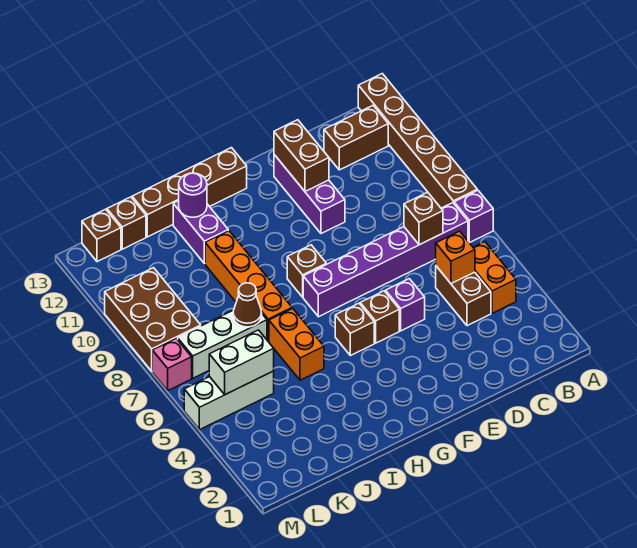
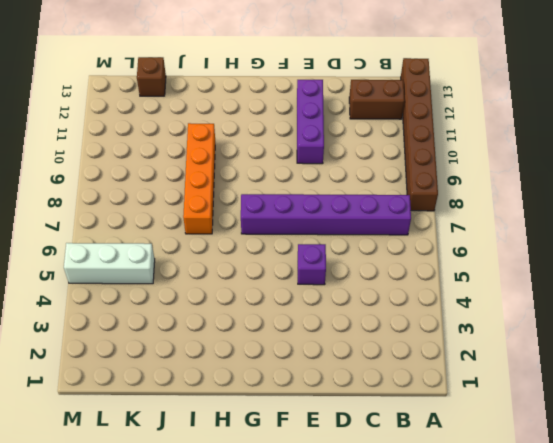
none -> purple brick A7 level 1
none -> orange brick B4:B5 level 1
none -> brown brick C4:C5 level 1

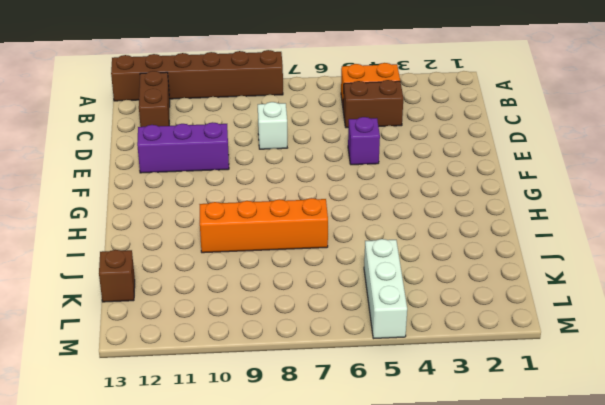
white brick D8 level 1 -> none
none -> purple brick A7 level 1
none -> purple brick B7:G7 level 1
none -> brown brick F5 level 1

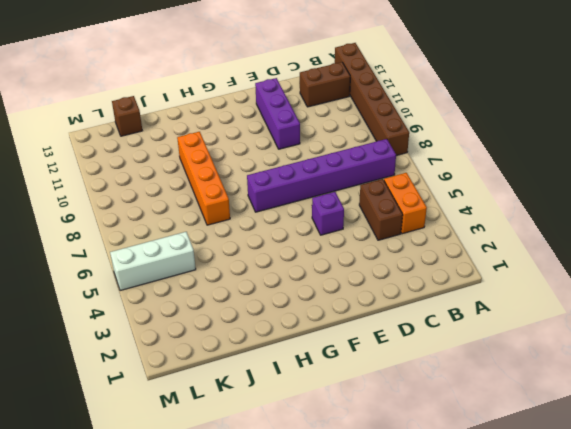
none -> purple brick A7 level 1
none -> brown brick F5 level 1
none -> brown brick G5 level 1

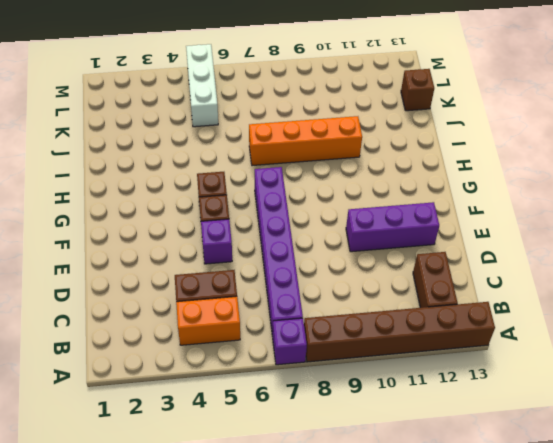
none -> brown brick G8 level 1
none -> brown brick G13:J13 level 1
none -> orange brick I5:I6 level 1

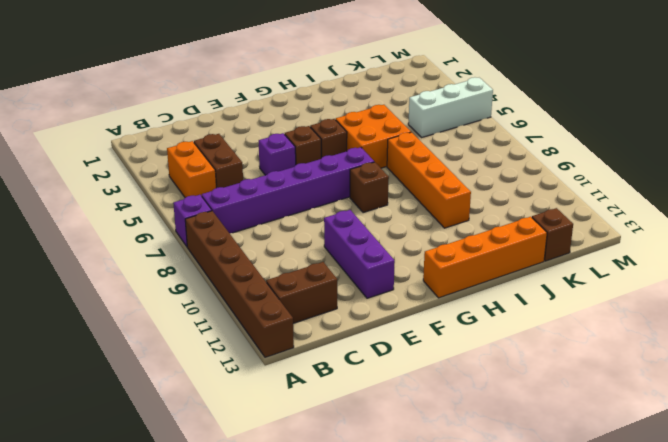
orange brick G13:J13 level 1 -> brown brick G13:J13 level 1
orange brick H5:I6 level 1 -> orange brick I5:I6 level 1
none -> purple brick I11:I12 level 1
none -> white brick J7:L7 level 1
none -> brown brick L8:M10 level 1

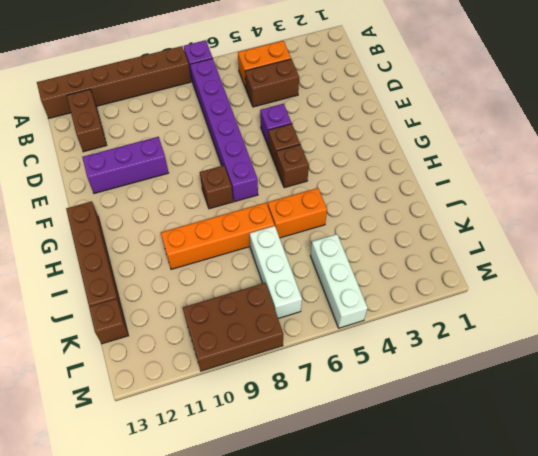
none -> purple brick I11:I12 level 1
none -> brown brick L13 level 1
none -> pink brick M7 level 1

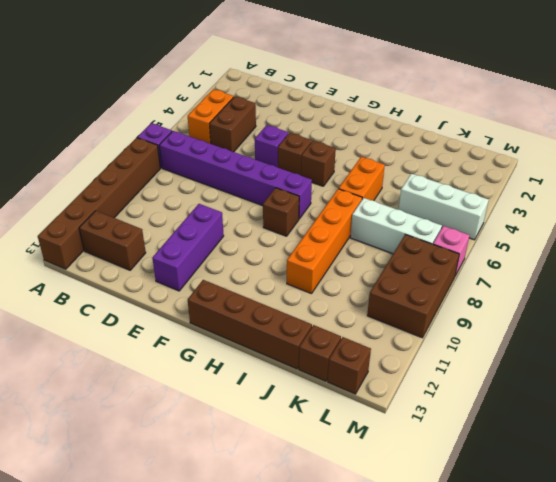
none -> purple brick I11:I12 level 1
none -> orange brick C5 level 2
none -> brown brick C7 level 2

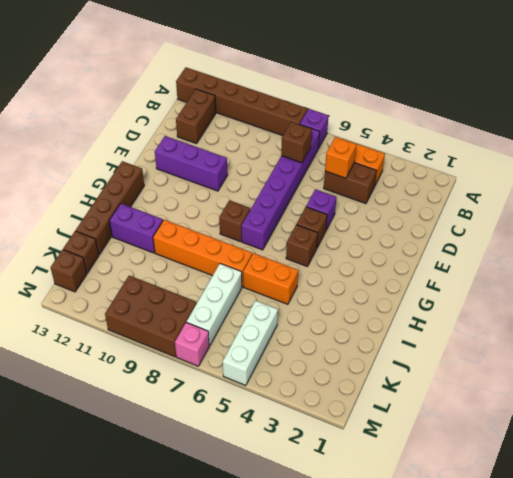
none -> brown brick E11:E12 level 2
none -> purple round brick I12 level 2
none -> brown cone J7 level 2

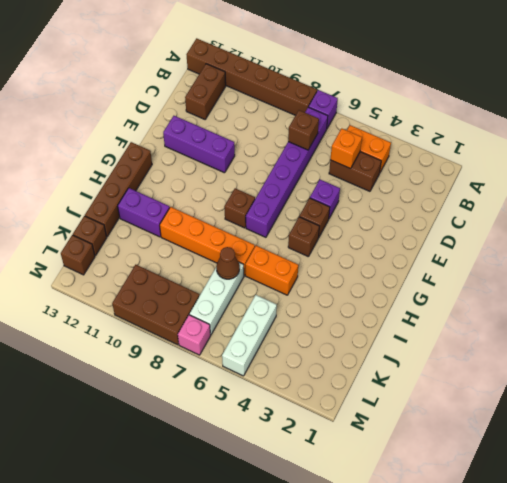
none -> brown brick E11:E12 level 2
none -> purple round brick I12 level 2
none -> white brick K5:L5 level 2

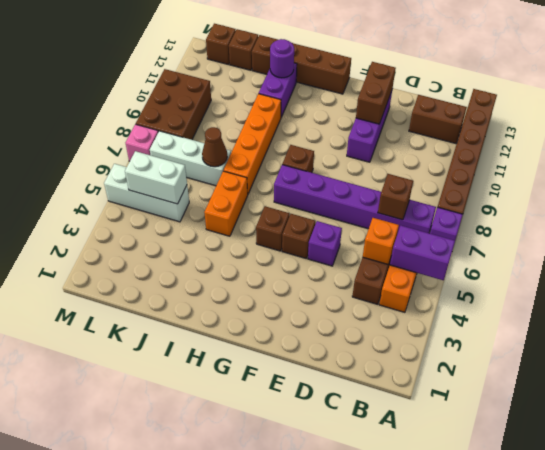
purple brick A5:B5 level 2 -> none

